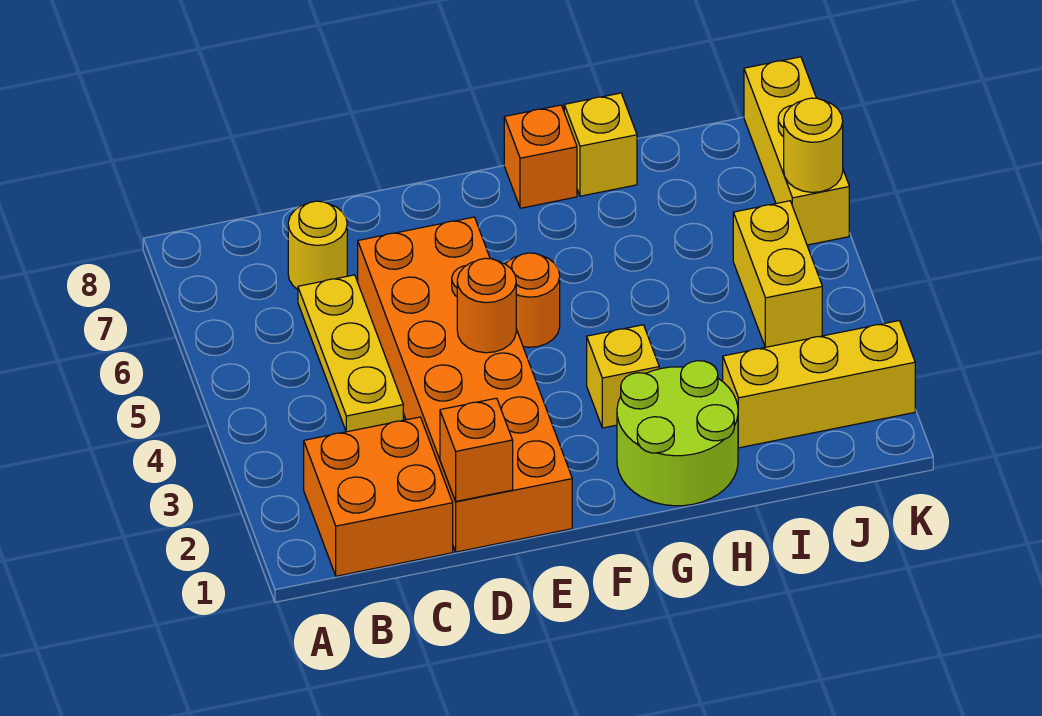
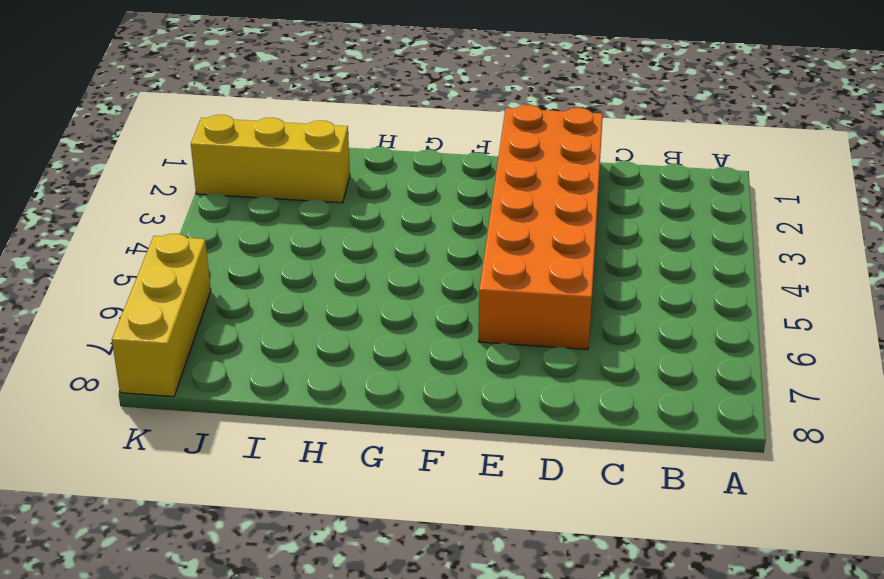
none -> orange brick B1:C2 level 1
none -> yellow plate C4:C6 level 1
none -> yellow round brick C7 level 1

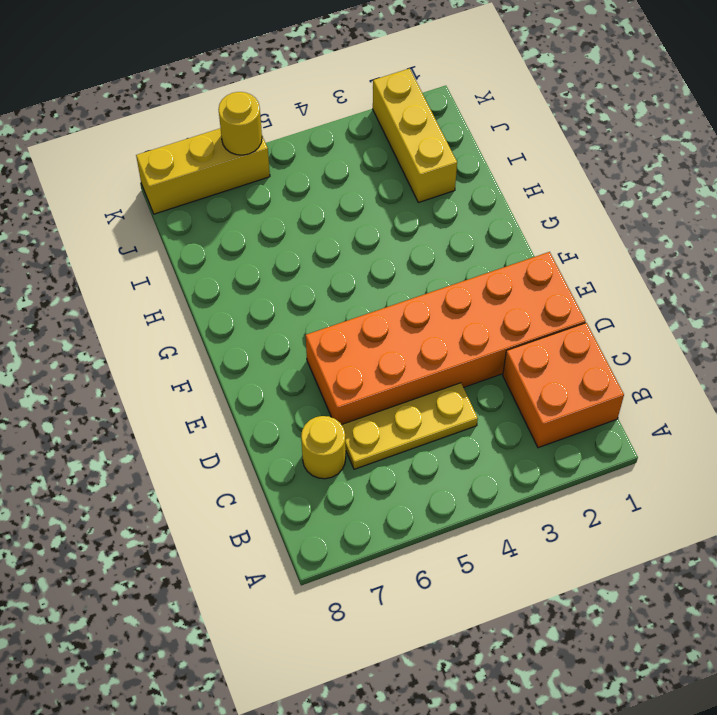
none -> orange round brick F5 level 1
none -> lime round brick G1:H2 level 1
none -> yellow brick G3 level 1

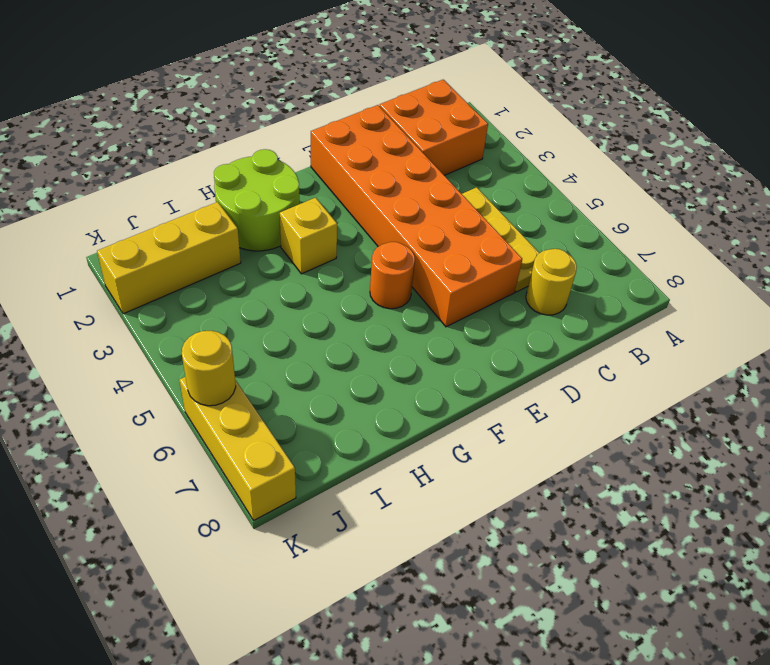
none -> orange brick G8 level 1
none -> yellow brick H8 level 1
none -> yellow brick J4:J5 level 1

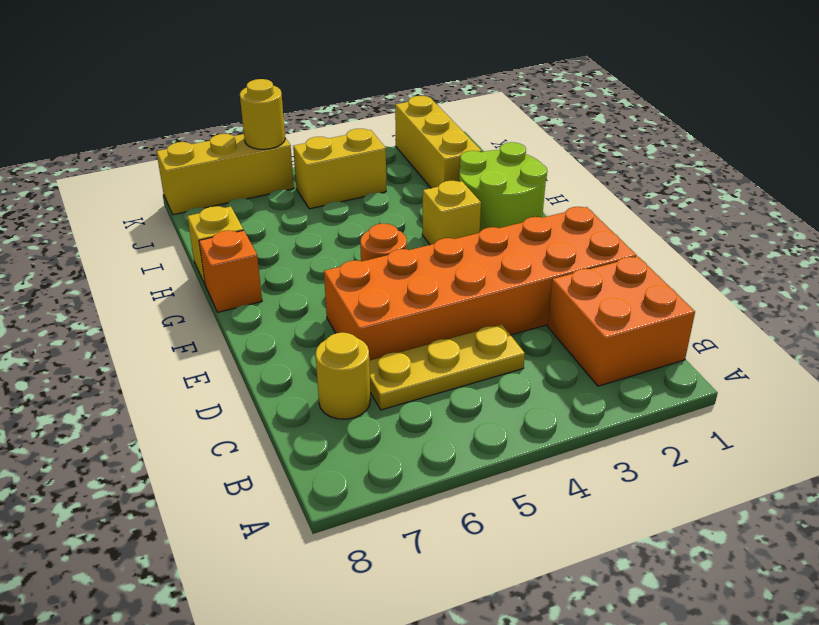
none -> orange brick D1 level 2
none -> orange round brick E4 level 2

